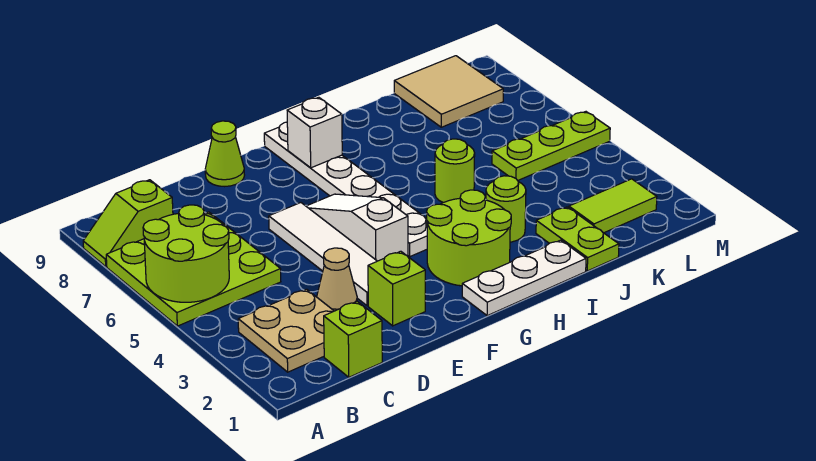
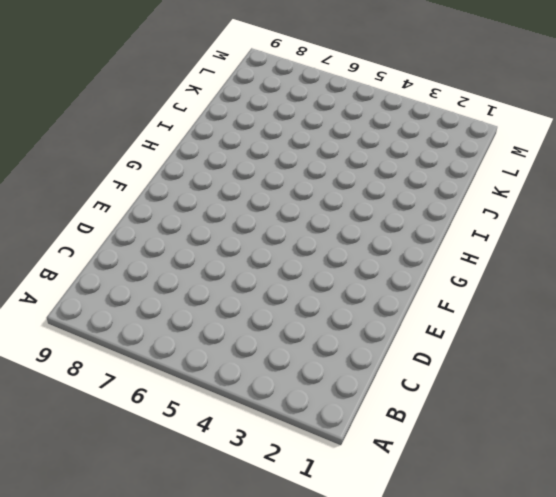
none -> lime plate A5:C7 level 1
none -> lime slope A8:B8 level 1 top B
none -> tan plate B2:C3 level 1

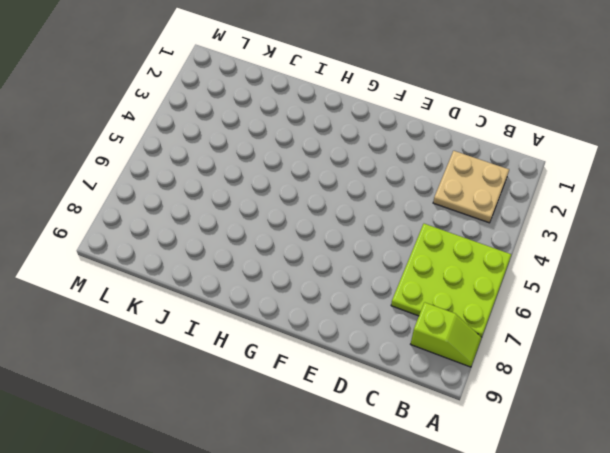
none -> lime brick C1 level 1
none -> tan cone D3 level 1
none -> lime brick E2 level 1

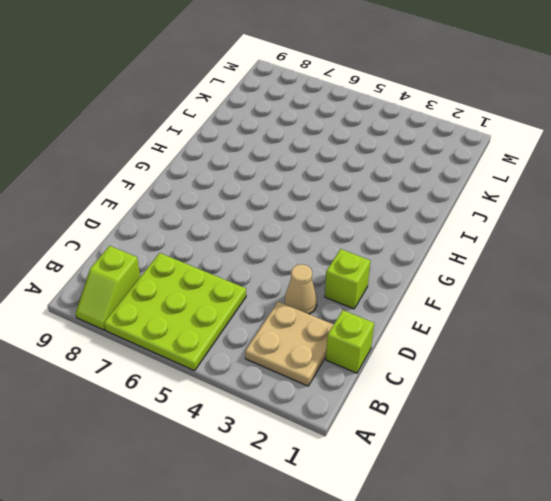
none -> white tile E3:E6 level 1
none -> lime cone E9 level 1
none -> white slope F4:F6 level 1 top 4

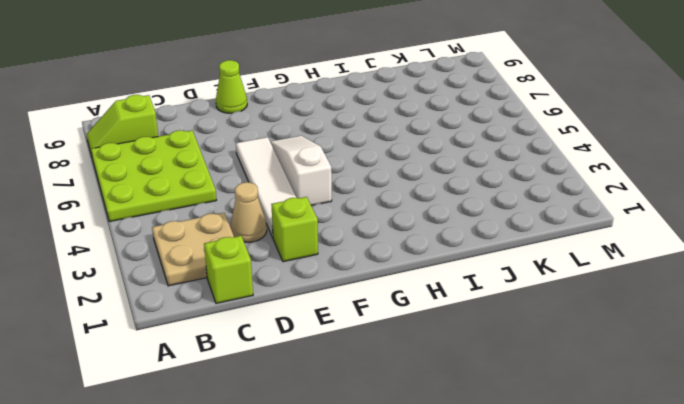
none -> white plate G1:I1 level 1
none -> lime round brick G2:H3 level 1
none -> white plate G4:G9 level 1

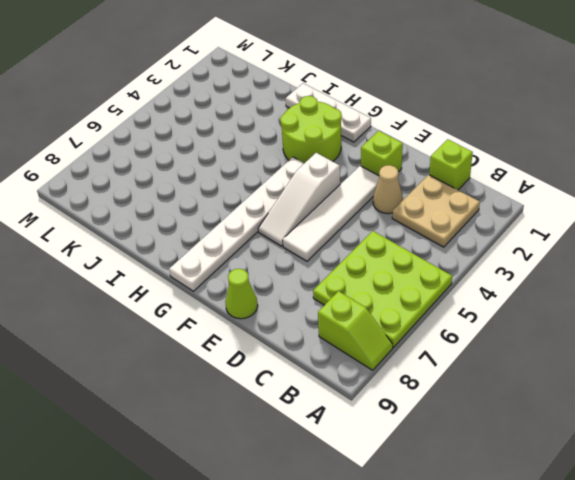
none -> lime round brick I3 level 1
none -> lime round brick I5 level 1
none -> lime plate J1:J2 level 1

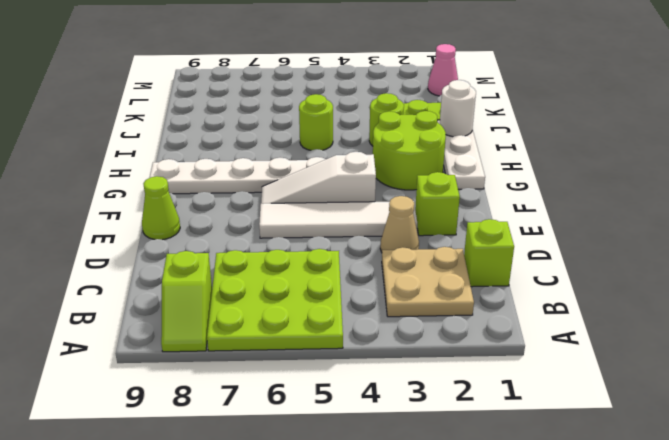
white round brick I1 level 2 -> none
pink cone L1 level 1 -> none
none -> lime tile K2:L2 level 1
none -> lime plate K5:M5 level 1
none -> tan tile K8:L9 level 1

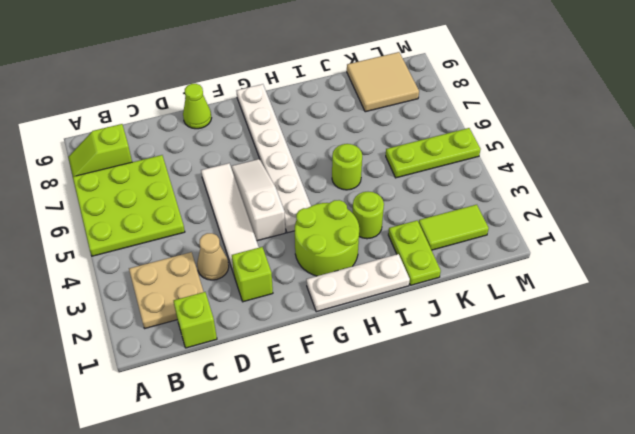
none -> lime round brick A5:B6 level 2
none -> white brick G8 level 2

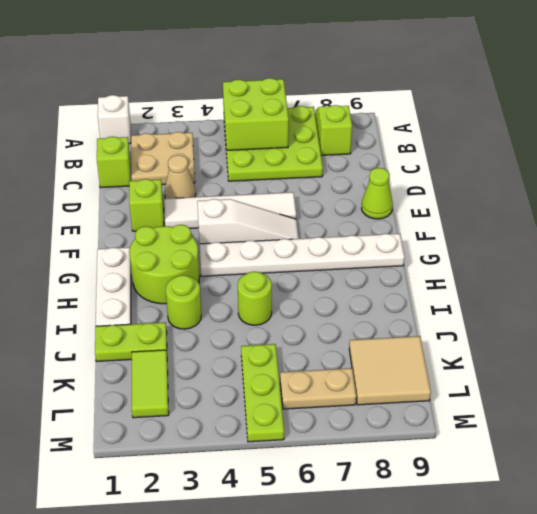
white brick A1 level 1 -> white brick G8 level 2
lime brick A5:B6 level 2 -> lime round brick A5:B6 level 2
tan plate L6:L7 level 1 -> none

